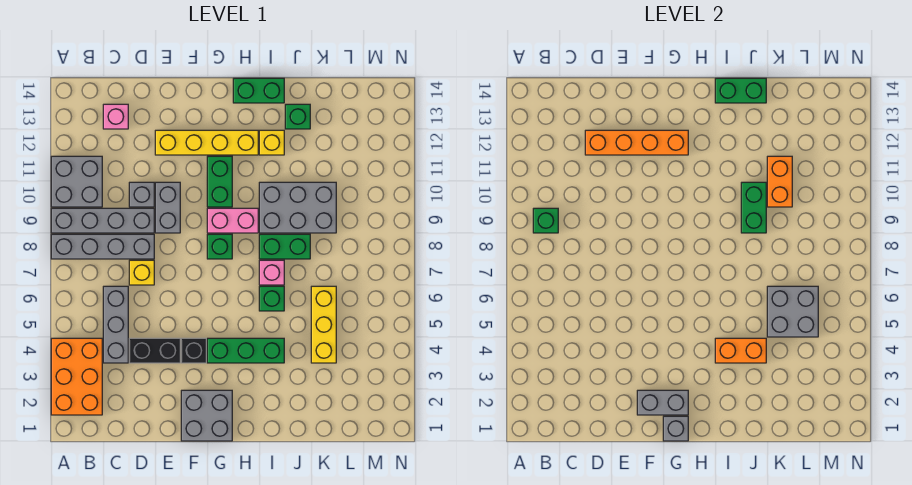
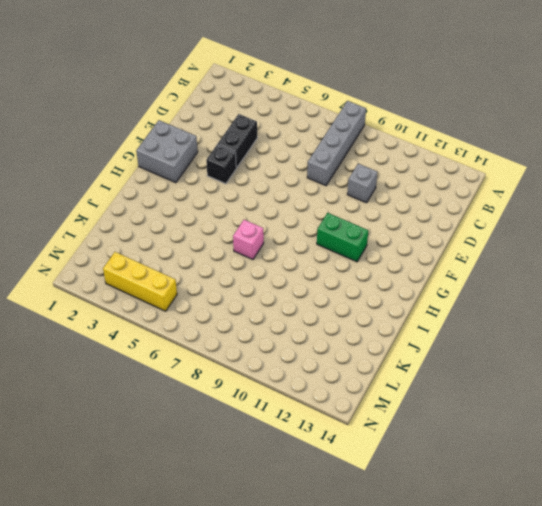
yellow brick M3:M5 level 1 -> yellow brick K4:K6 level 1
none -> orange brick A2:B4 level 1
none -> grey brick A9:D9 level 1
none -> grey brick A10:B11 level 1
none -> grey brick C4:C6 level 1

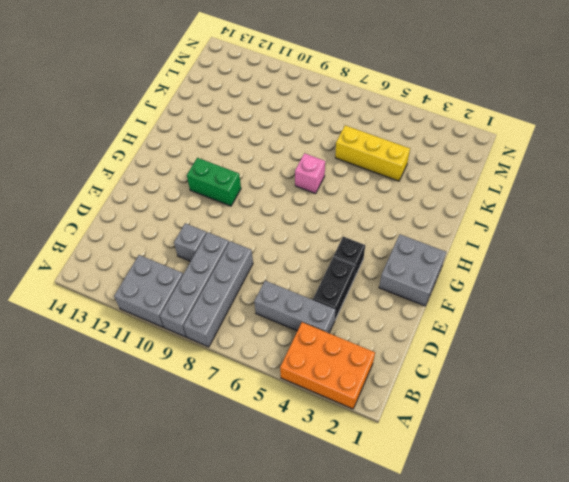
none -> pink brick C13 level 1
none -> yellow brick D7 level 1
none -> grey brick E9:E10 level 1
none -> yellow brick E12:H12 level 1

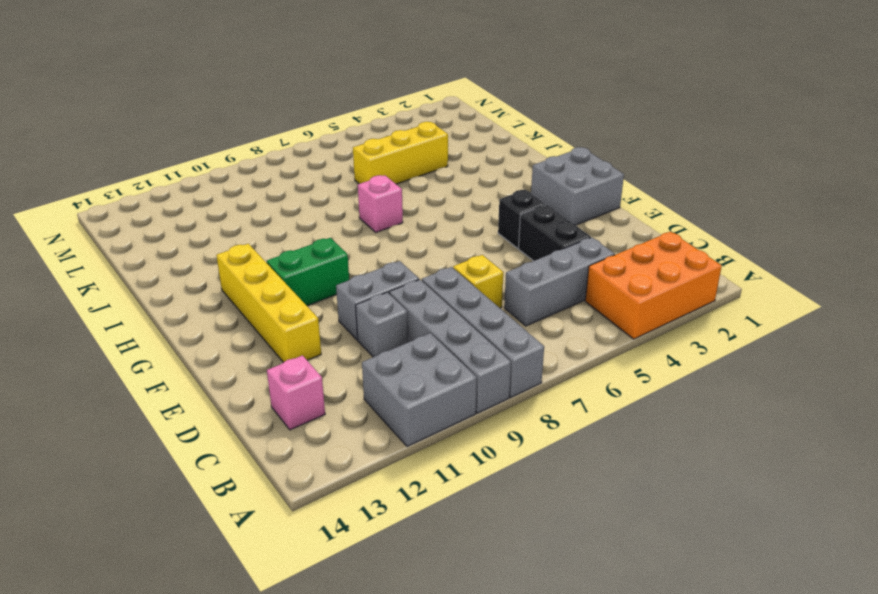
none -> green brick G4:I4 level 1
none -> green brick G8 level 1
none -> pink brick G9:H9 level 1
none -> green brick H14:I14 level 1

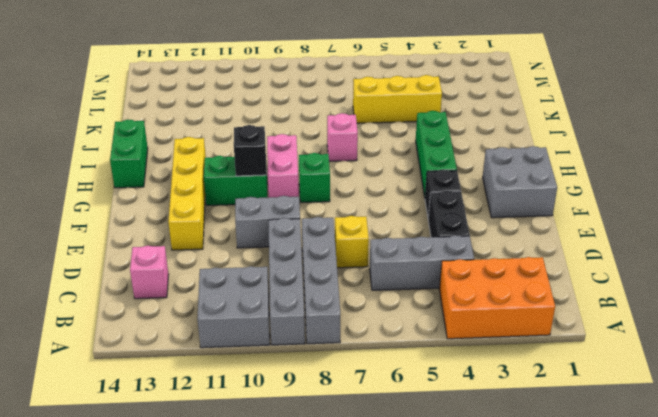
black brick G10 level 2 -> none
none -> grey brick D10 level 1
none -> green brick I6 level 1
none -> green brick I8:J8 level 1
none -> grey brick I9:K10 level 1

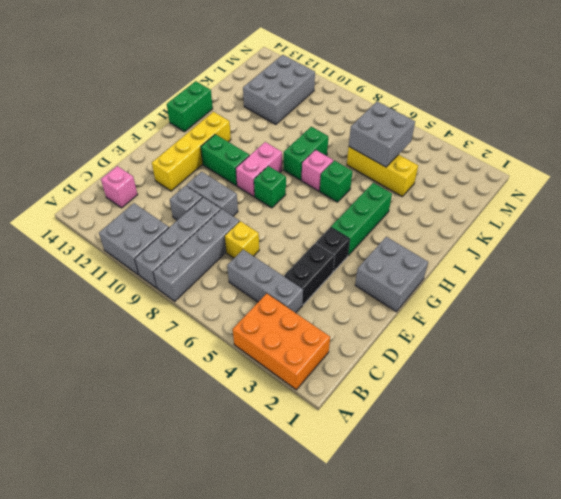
grey brick K11:M12 level 1 -> grey brick I9:K10 level 1
none -> yellow brick I12 level 1
none -> green brick J13 level 1
none -> green brick B9 level 2
none -> orange brick D12:G12 level 2

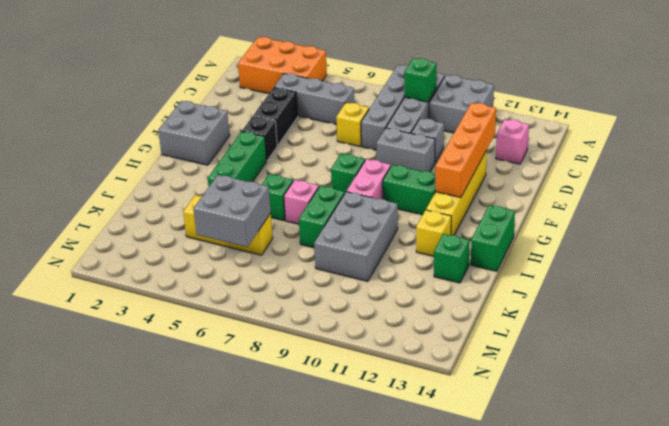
none -> grey brick F2:G2 level 2
none -> grey brick G1 level 2
none -> orange brick I4:J4 level 2
none -> green brick I14:J14 level 2

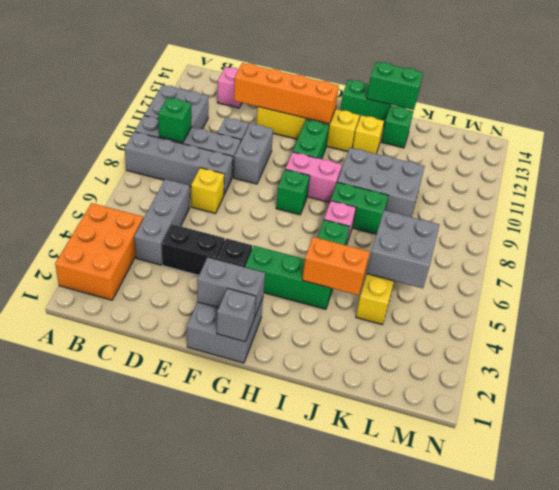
none -> green brick J9:J10 level 2
none -> orange brick K10:K11 level 2

